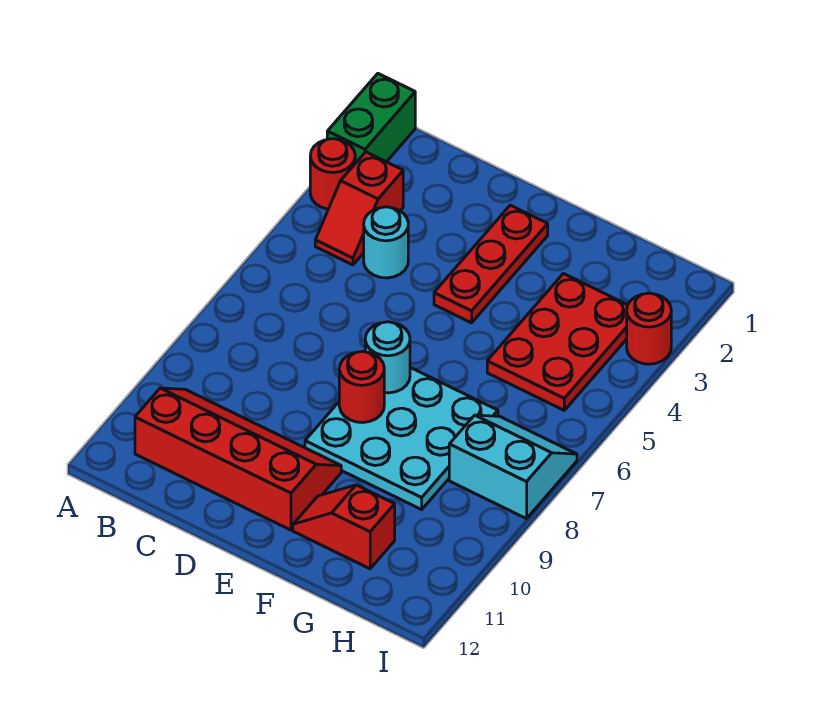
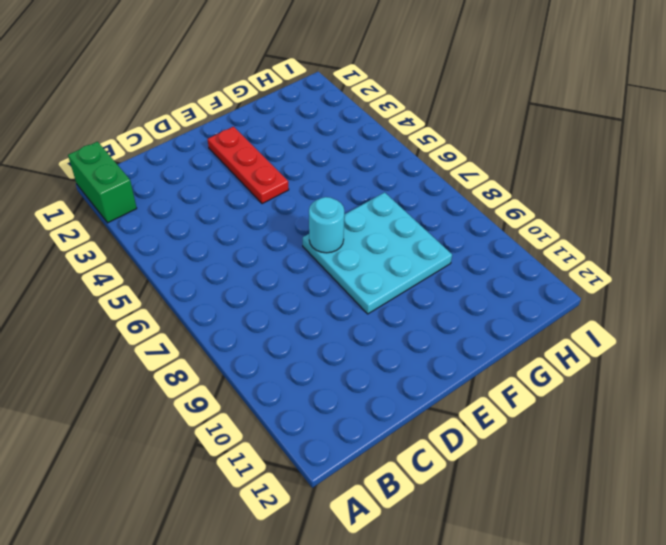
none -> red round brick A3 level 1
none -> red slope B3:B4 level 1 top 3
none -> red slope B10:E11 level 1 top 11

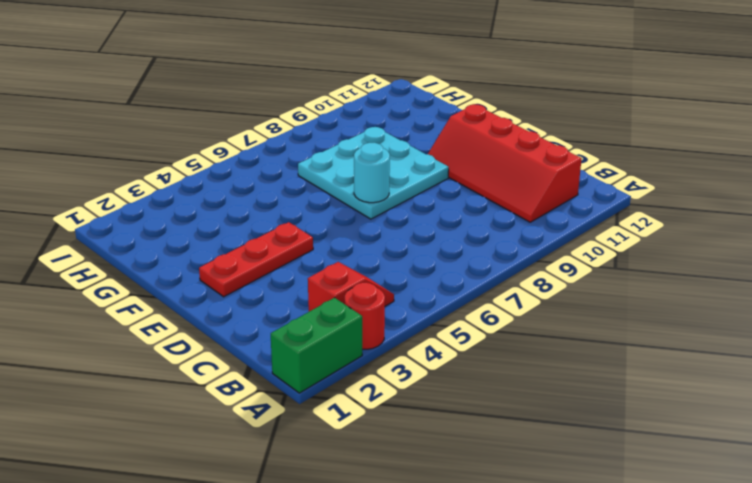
none -> cyan round brick C4 level 1
none -> red slope F11:G11 level 1 top G
none -> red plate G3:H5 level 1

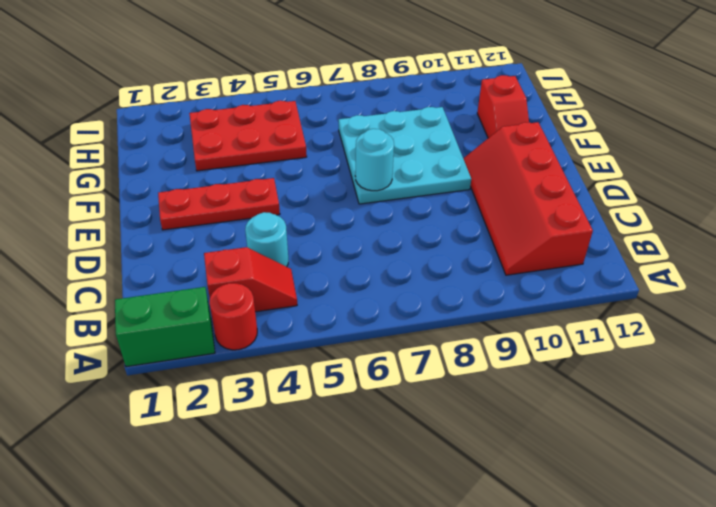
none -> cyan slope H7:I8 level 1 top 8
none -> red round brick I3 level 1
none -> red round brick E8 level 2

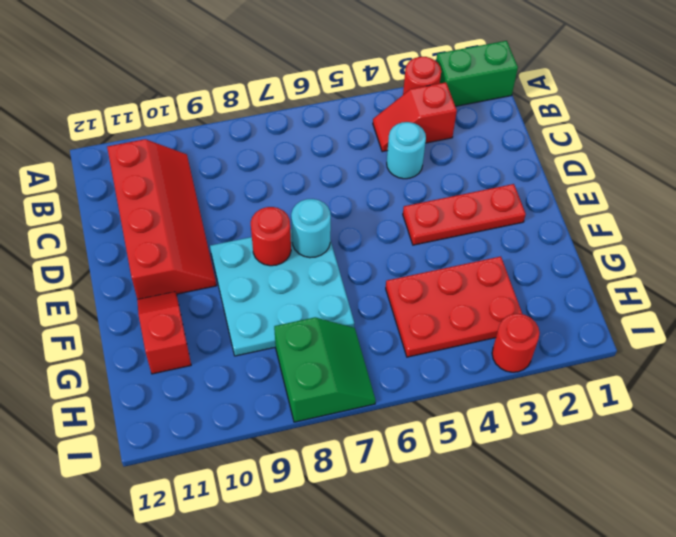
green slope H7:I8 level 1 top 8 -> cyan slope H7:I8 level 1 top 8

